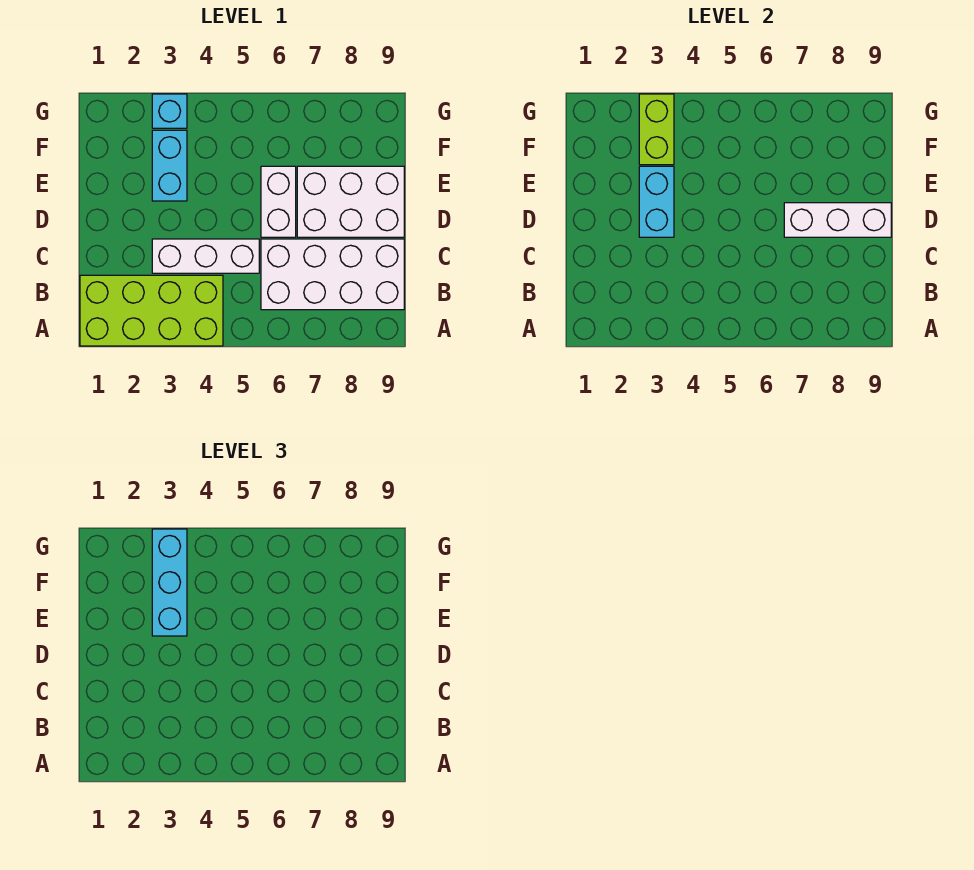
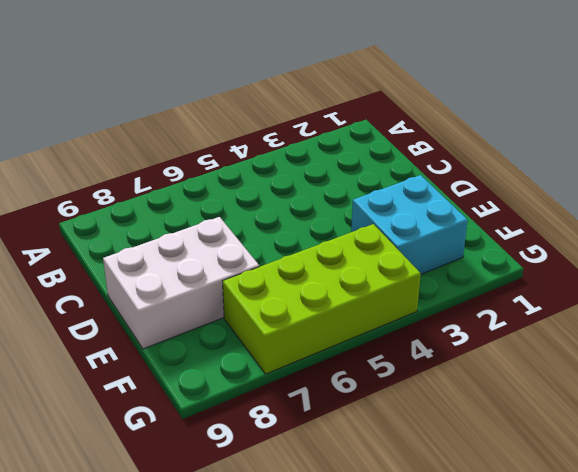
cyan brick E2:F3 level 1 -> cyan brick E3:F3 level 1
lime brick F4:G7 level 1 -> lime brick A1:B4 level 1
none -> white brick B6:C9 level 1
none -> white brick C3:C5 level 1

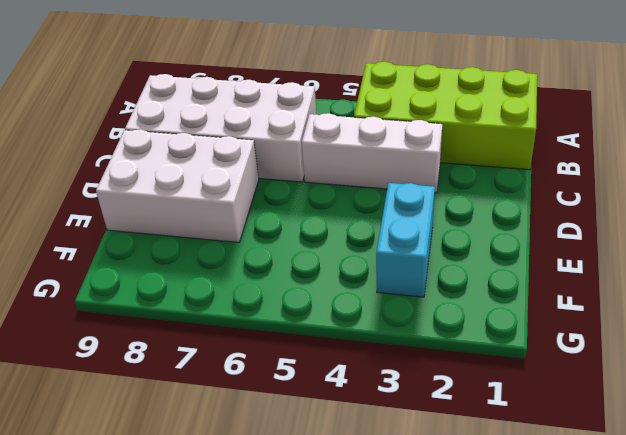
none -> white brick D6:E6 level 1
none -> cyan brick G3 level 1

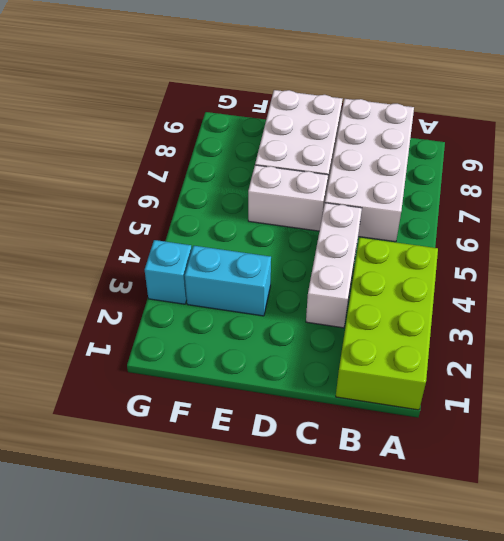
none -> cyan brick D3:E3 level 2
none -> white brick D7:D9 level 2

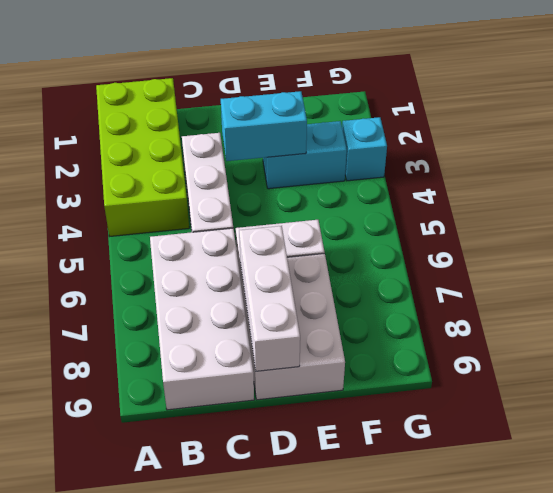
none -> lime brick F3:G3 level 2
none -> cyan brick E3:G3 level 3

